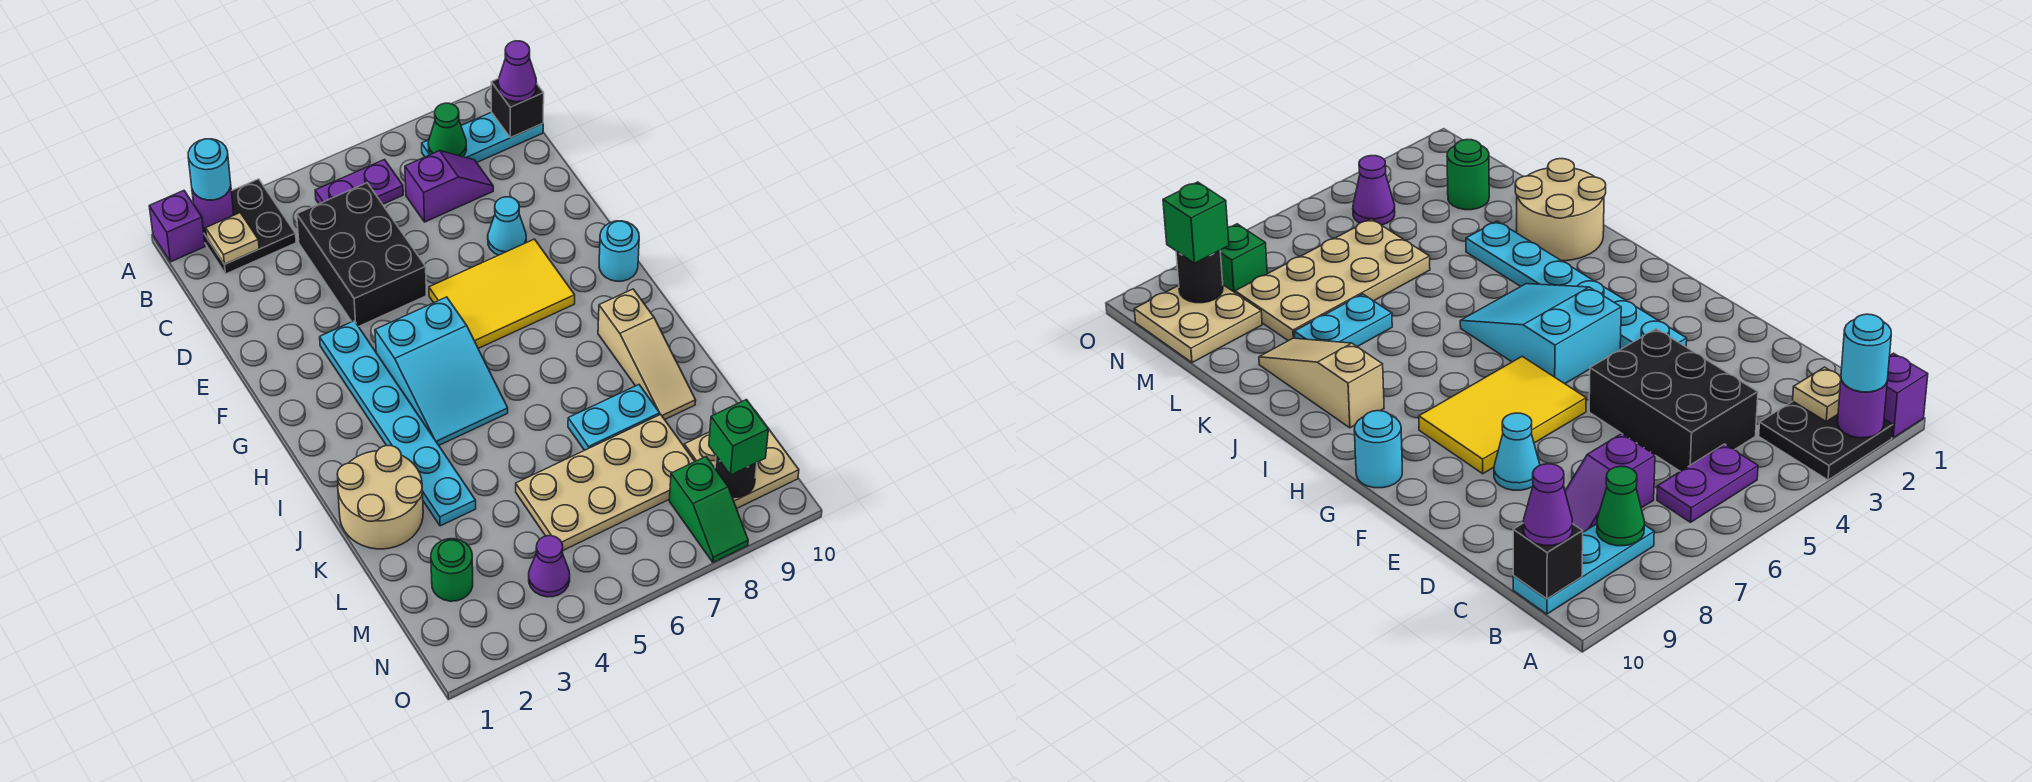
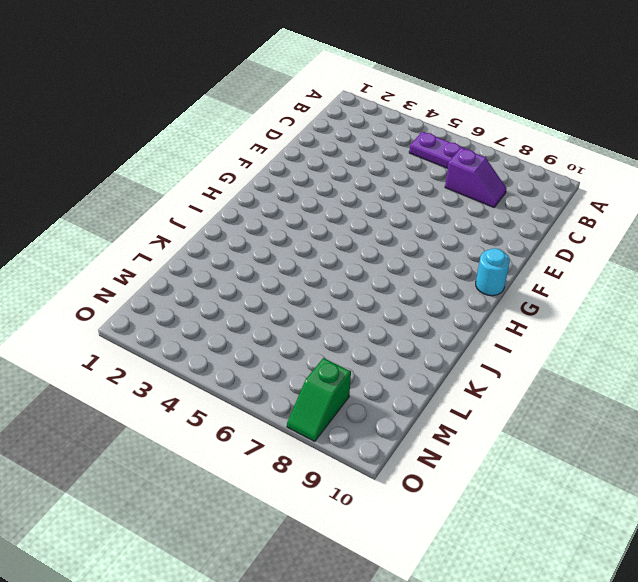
none -> purple brick A1 level 1
none -> black plate A2:B3 level 1
none -> cyan plate B8:B10 level 1

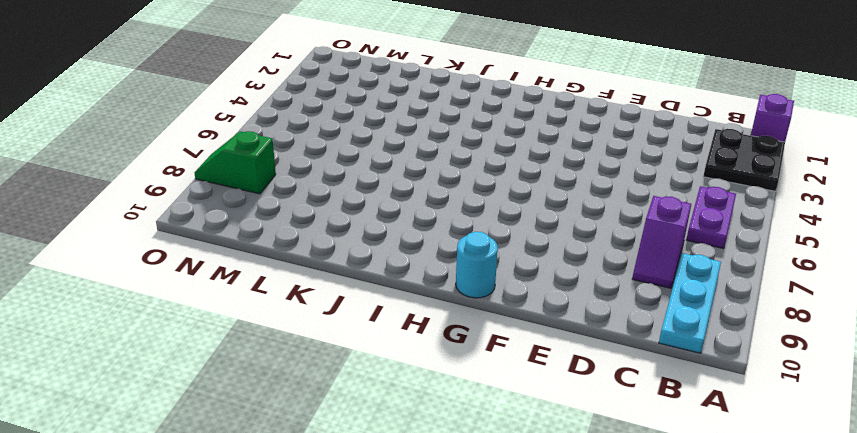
none -> black brick C4:E5 level 1
none -> cyan cone E8 level 1
none -> cyan plate F3:K3 level 1

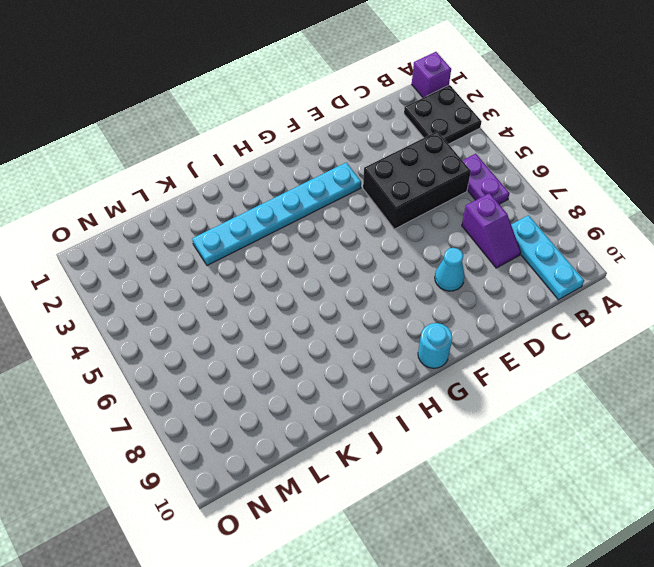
none -> yellow tile F6:G8 level 1
none -> cyan slope G4:I5 level 1 top G
none -> tan slope I9:K9 level 1 top I

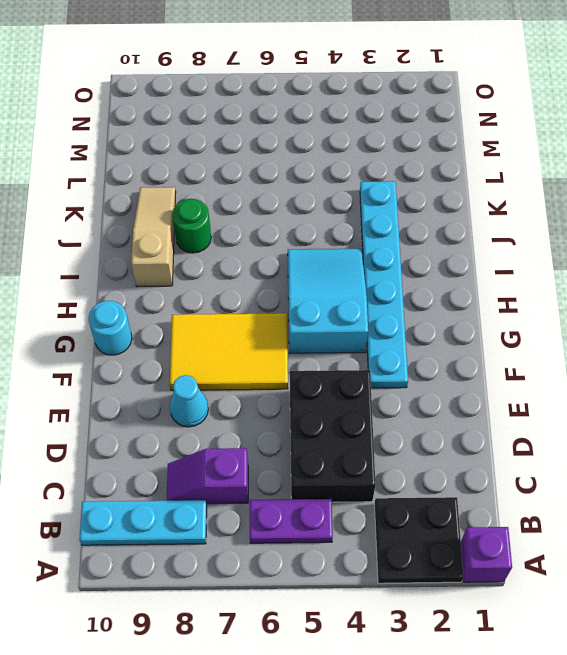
green round brick J8 level 1 -> green round brick M2 level 1
none -> tan round brick J1:K2 level 1
none -> cyan plate K7:K8 level 1
none -> tan plate L5:M8 level 1

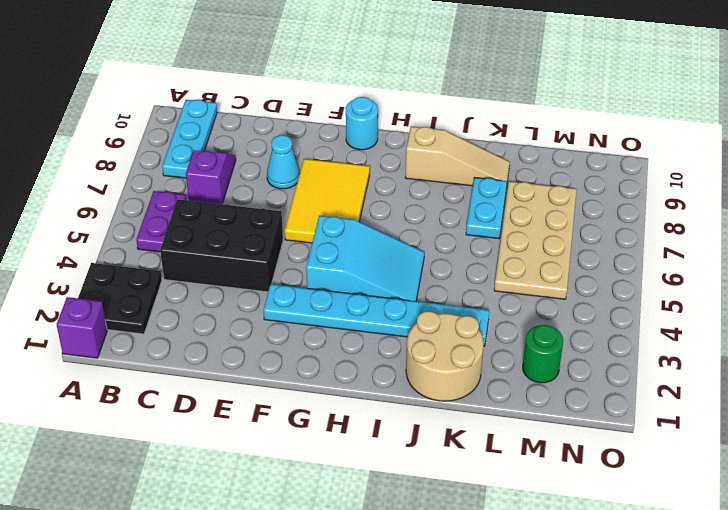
none -> tan plate M9:N10 level 1
none -> purple cone N4 level 1
none -> green slope N8:O8 level 1 top N

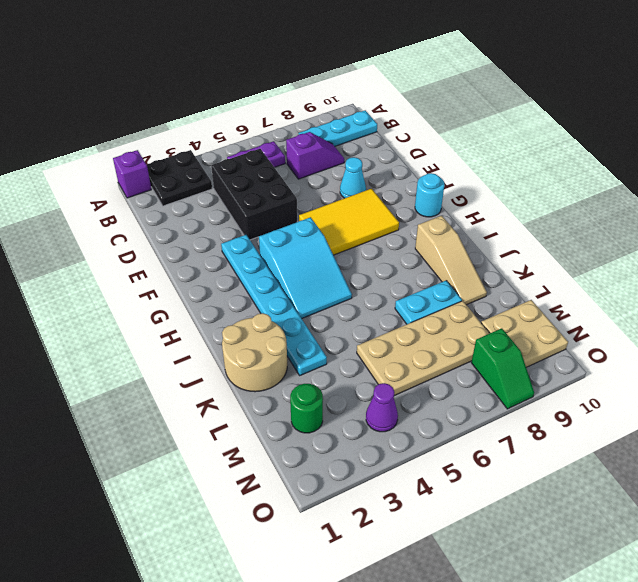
none -> purple round brick A2 level 2
none -> tan plate B2 level 2
none -> green cone B8 level 2

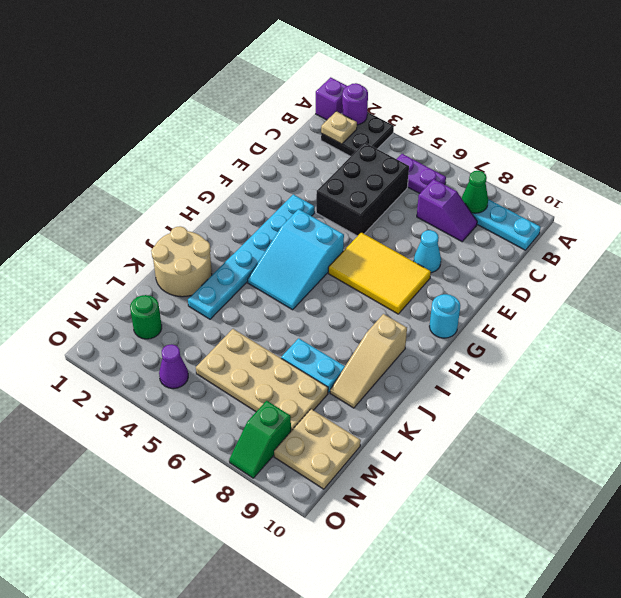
none -> black brick B10 level 2
none -> black round brick N9 level 2
none -> cyan round brick A2 level 3

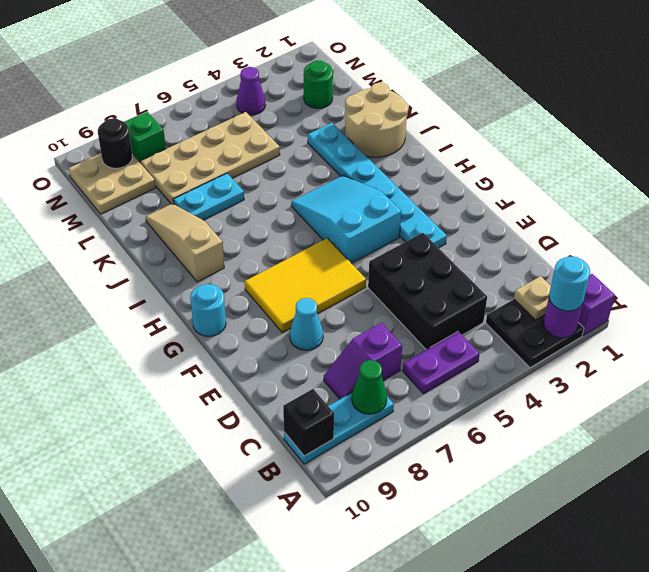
none -> purple cone B10 level 3
none -> green brick N9 level 3

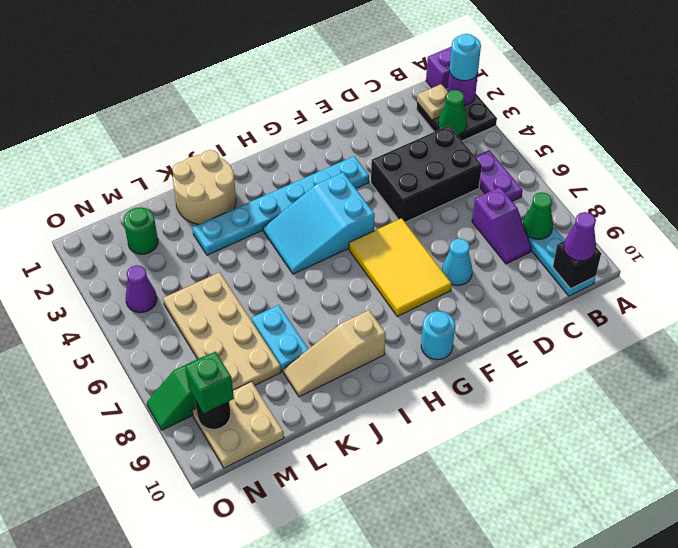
green cone B3 level 2 -> none

